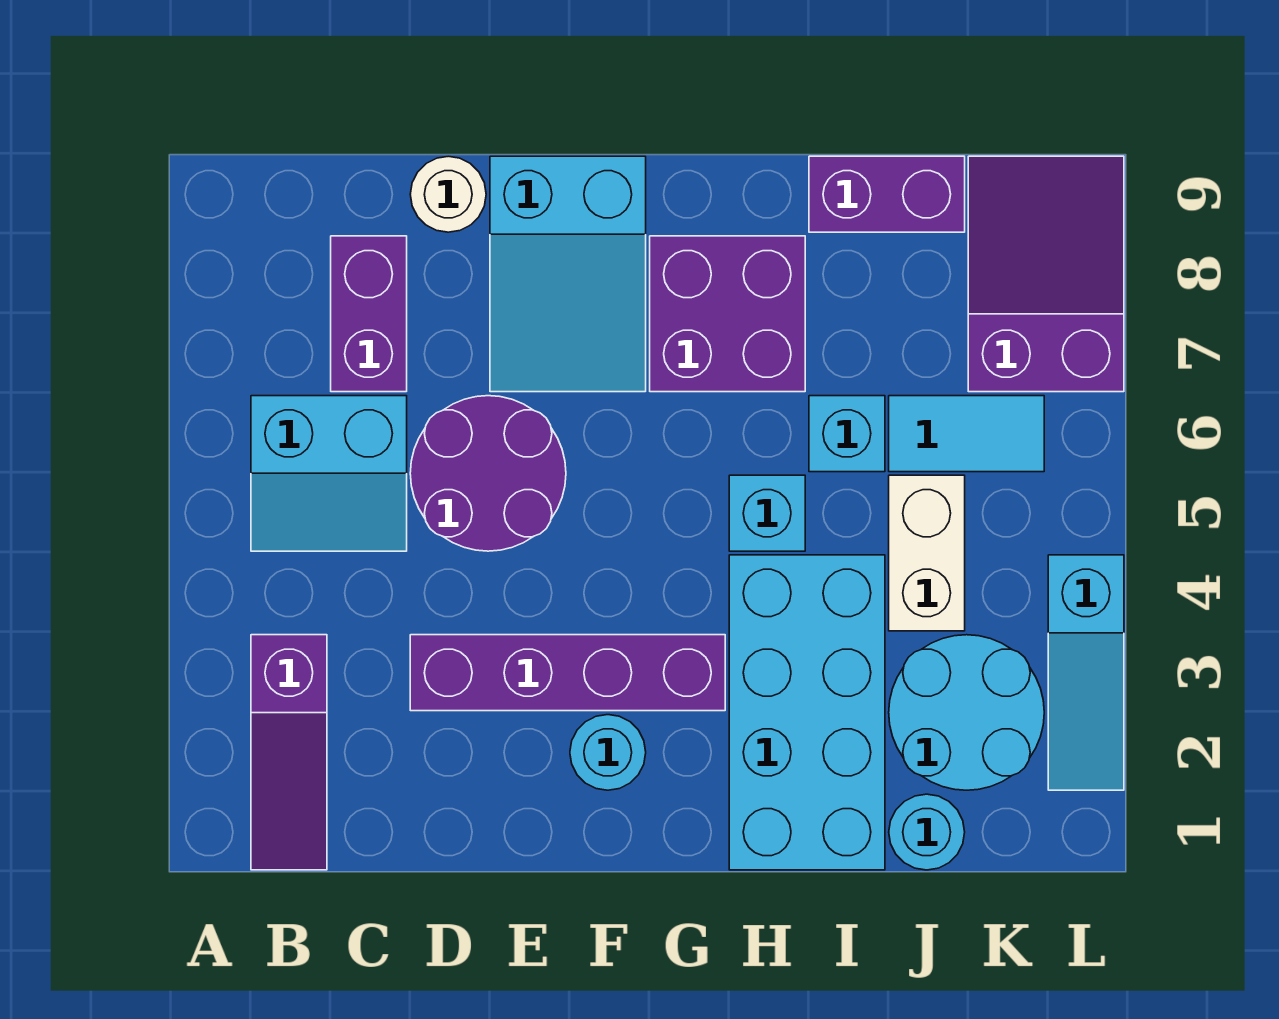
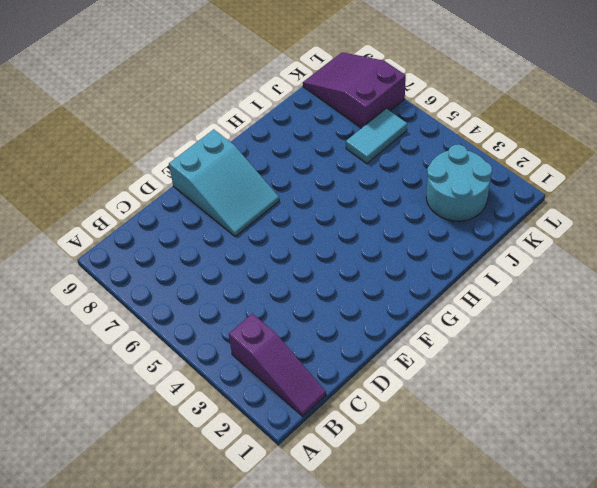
none -> cyan slope B5:C6 level 1 top 6
none -> purple brick C7:C8 level 1
none -> purple brick D3:G3 level 1

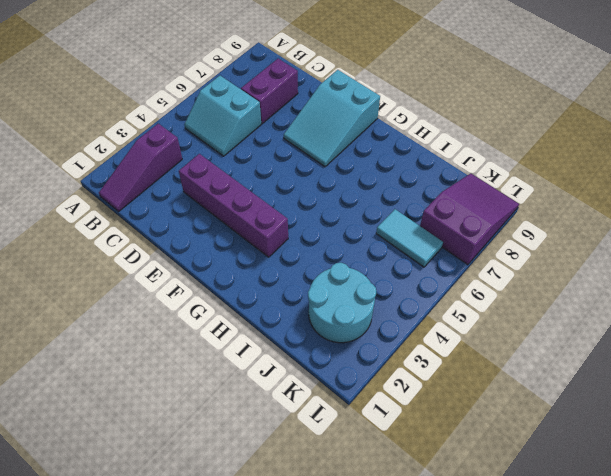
none -> purple round brick D5:E6 level 1
none -> white round brick D9 level 1
none -> cyan round brick F2 level 1

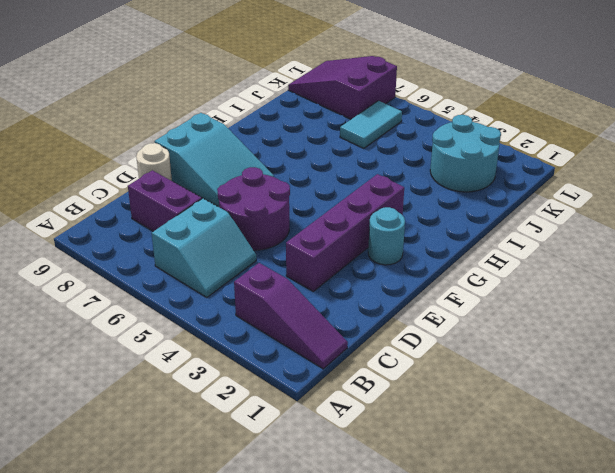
none -> purple brick G7:H8 level 1
none -> cyan brick H1:I4 level 1
none -> cyan brick H5 level 1

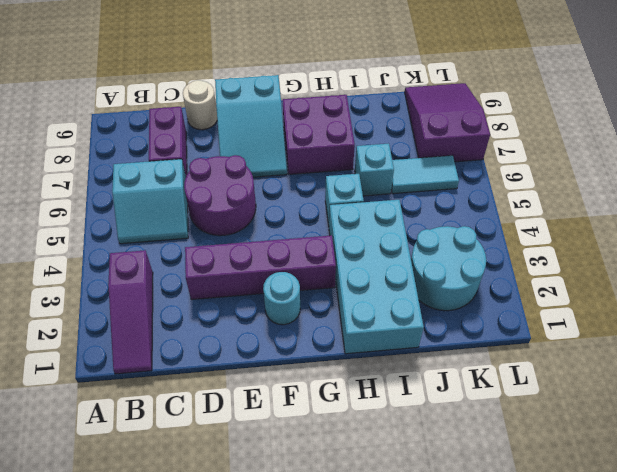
none -> purple brick I9:J9 level 1
none -> cyan round brick J1 level 1
none -> white brick J4:J5 level 1

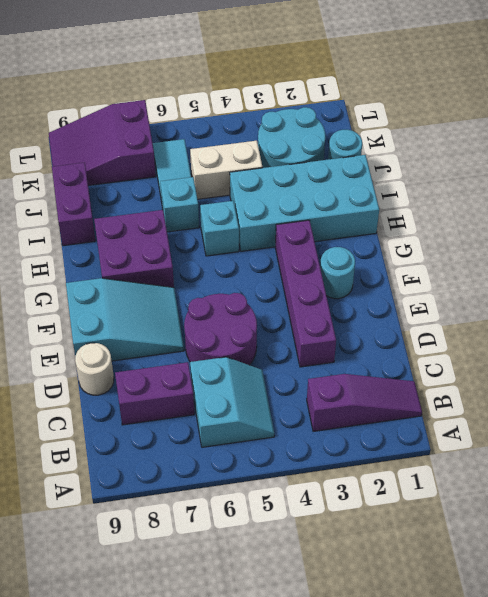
none -> cyan slope L2:L4 level 1 top 4

